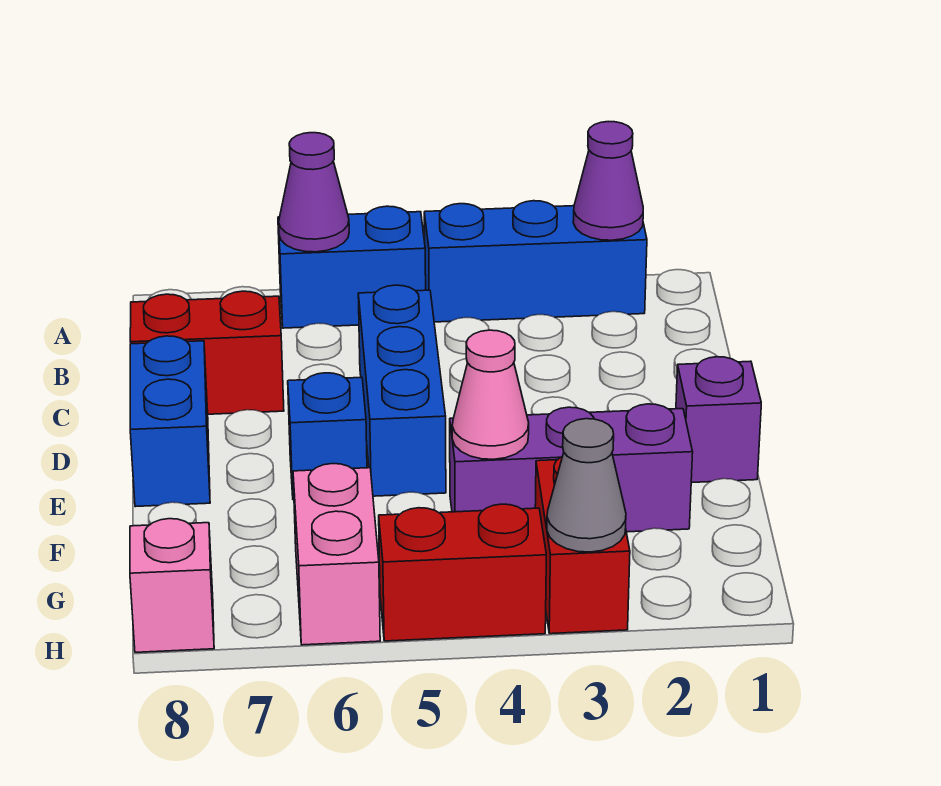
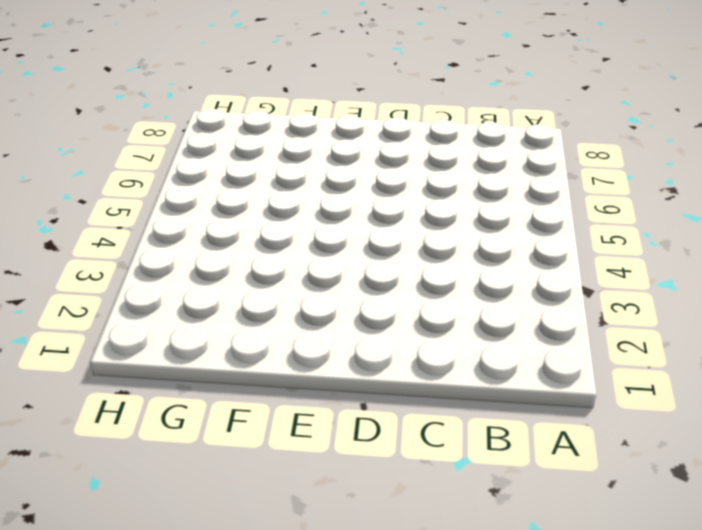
none -> blue brick A2:A4 level 1
none -> blue brick A5:A6 level 1
none -> blue brick C5:E5 level 1

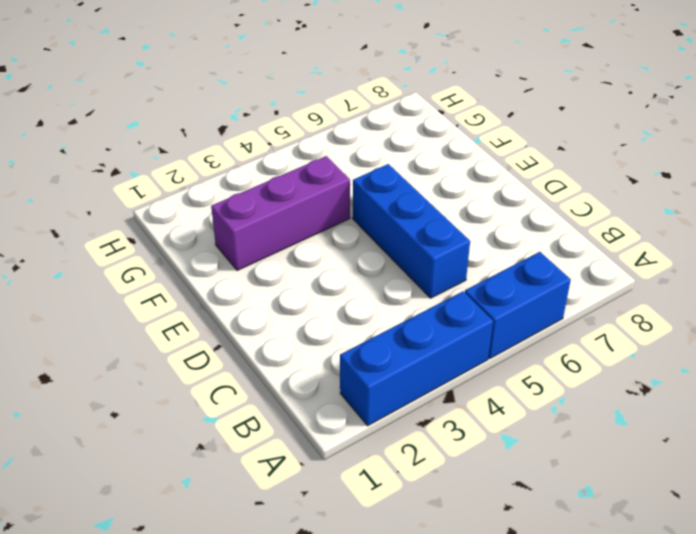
none -> red brick C7:C8 level 1
none -> blue brick D8:E8 level 1
none -> purple brick E1 level 1

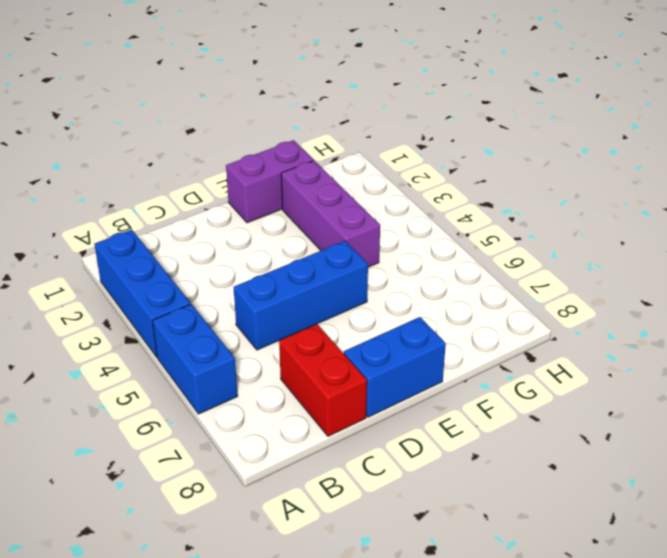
purple brick E1:F1 level 1 -> purple brick E1 level 1
none -> blue brick E6 level 1
none -> red brick G3:H3 level 1
none -> pink brick G6:H6 level 1

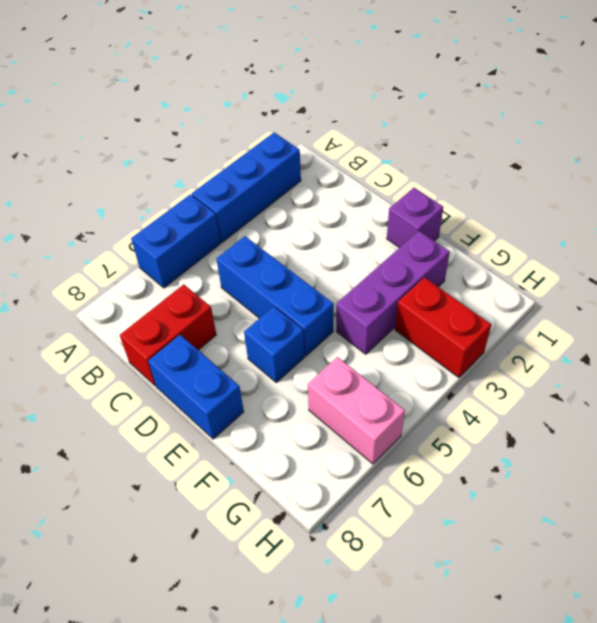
none -> red brick H4:H5 level 1
none -> pink brick H8 level 1
none -> purple cone A2 level 2

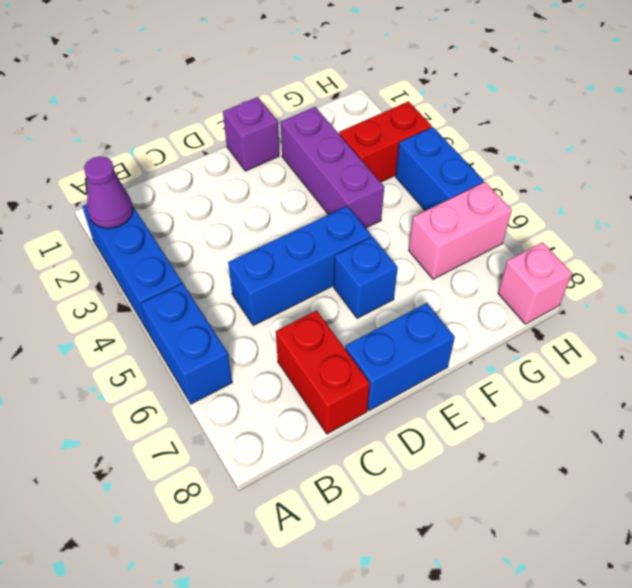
blue brick H4:H5 level 1 -> red brick H4:H5 level 1
none -> purple cone A6 level 2
none -> pink cone F4 level 2
none -> grey cone H3 level 2

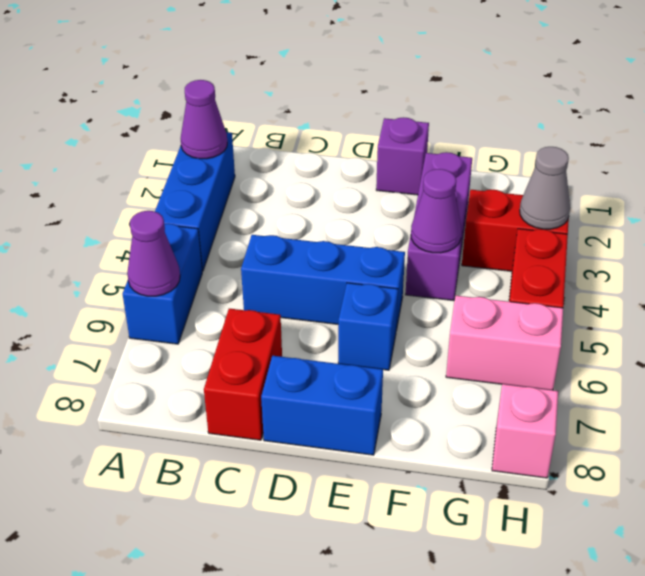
purple cone F4 level 2 -> pink cone F4 level 2

